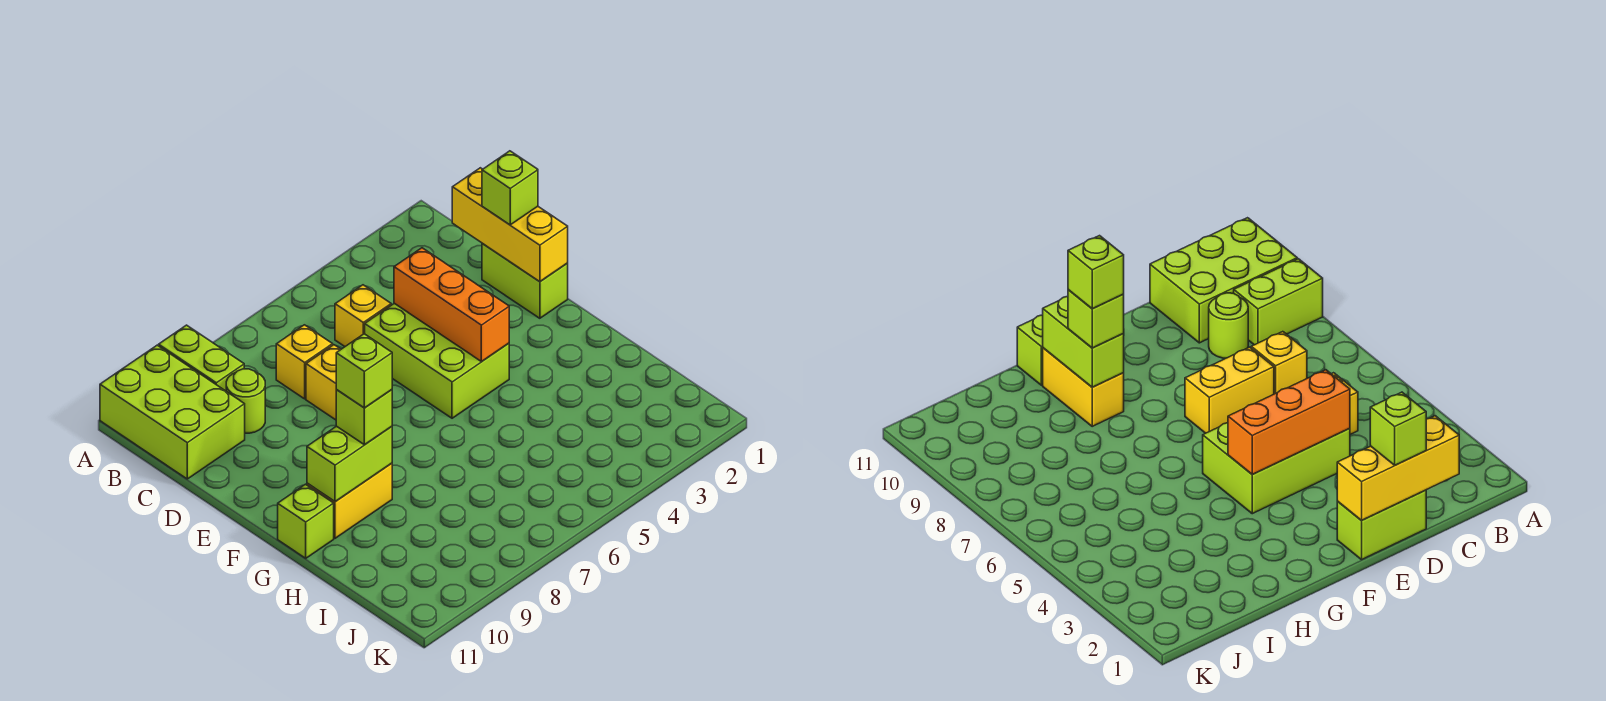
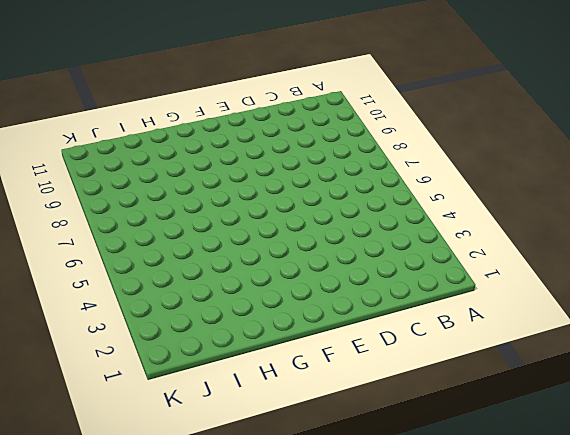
none -> lime brick A9:B9 level 1
none -> lime brick A10:C11 level 1
none -> yellow brick C5 level 1

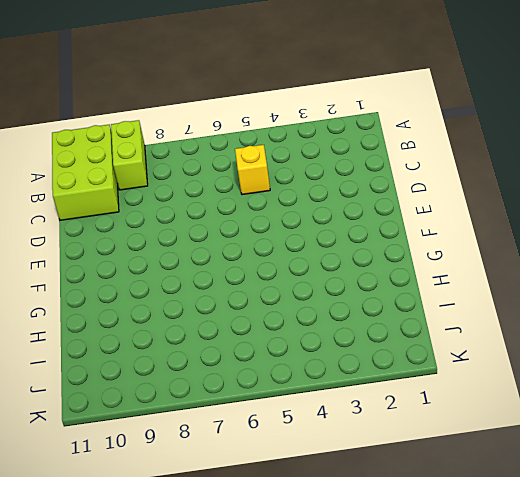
none -> yellow brick C7 level 1
none -> lime round brick C9 level 1
none -> lime brick D1:E1 level 1

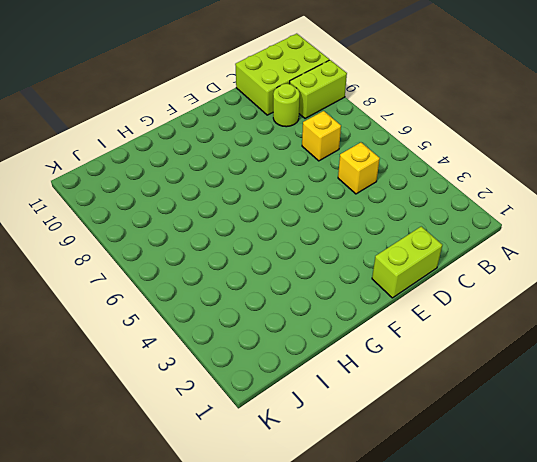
none -> lime brick D4:F5 level 1
none -> yellow brick D7:E7 level 1
none -> yellow brick G9:G10 level 1

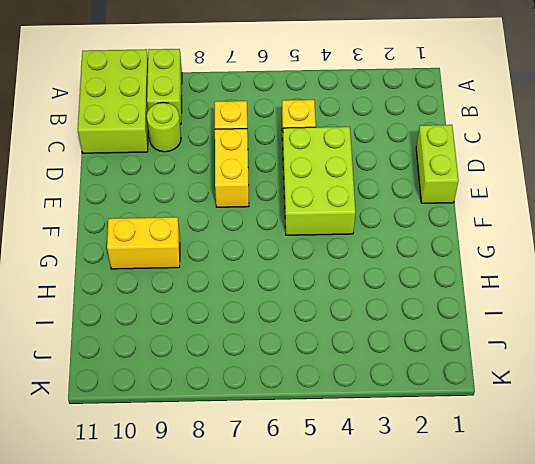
none -> lime brick G11 level 1
none -> yellow brick C1:E1 level 2
none -> orange brick D4:F4 level 2

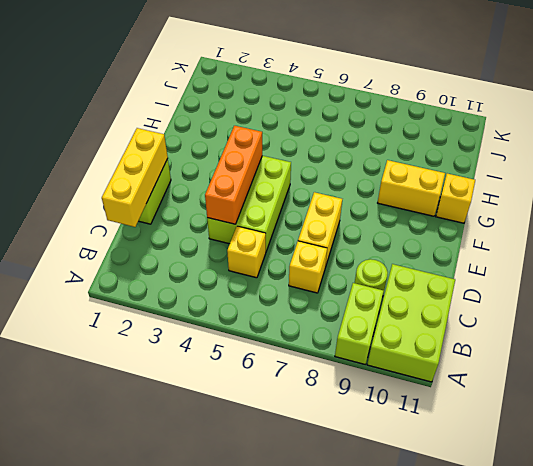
yellow brick G11 level 1 -> lime brick G11 level 1
none -> lime brick G9:G10 level 2
none -> lime brick D1 level 3
none -> lime brick G9 level 3

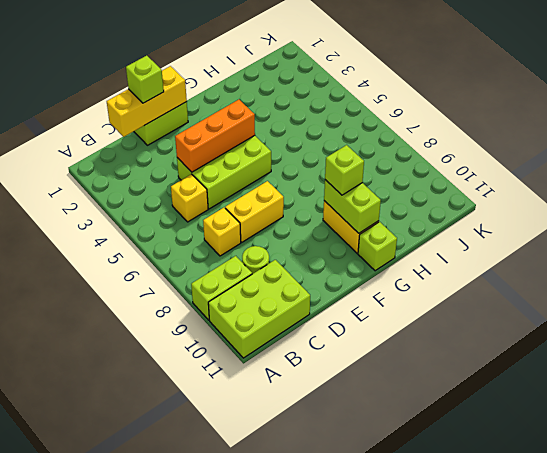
none -> lime brick G9 level 4

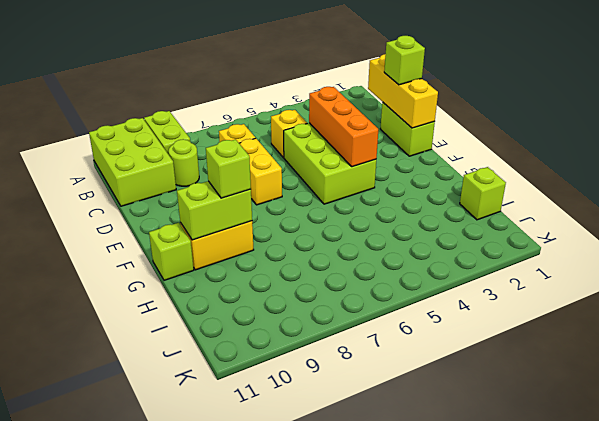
lime brick I1 level 1 -> lime brick G9 level 4

